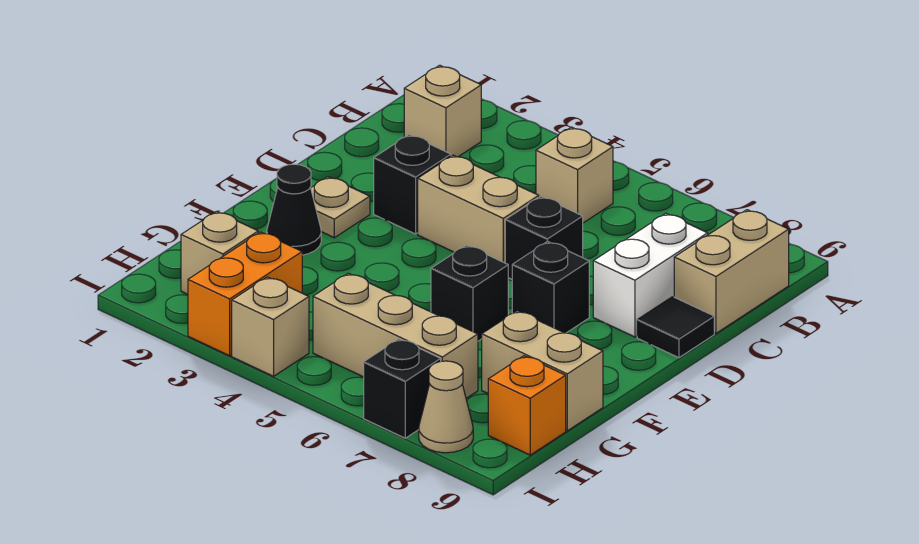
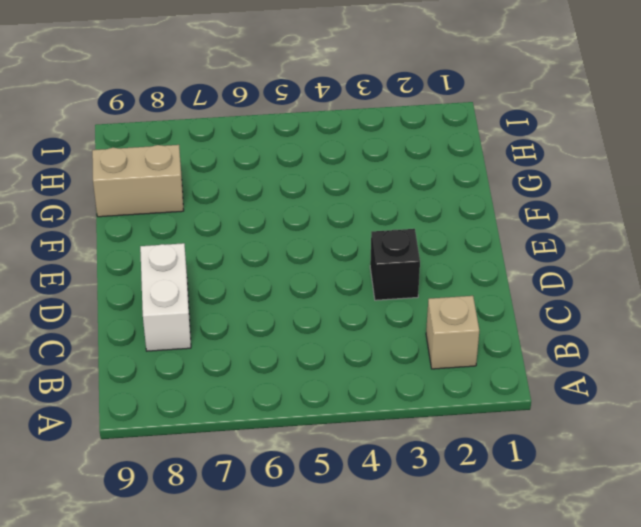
none -> tan brick B5 level 1
none -> tan brick B9:C9 level 1
none -> tan brick D4:D5 level 1

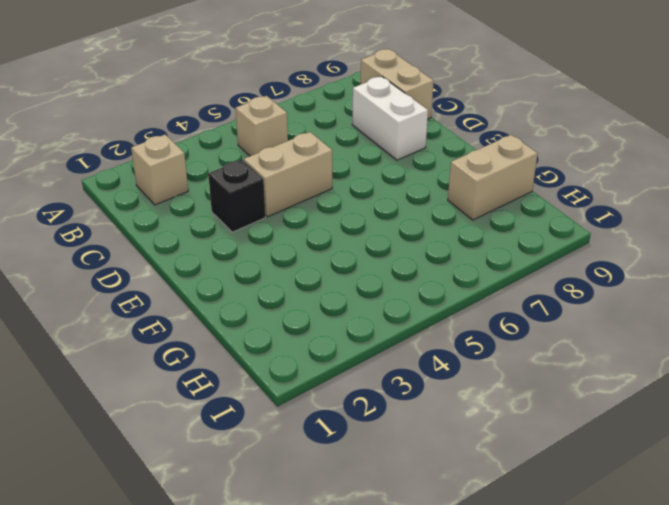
none -> black brick D6 level 1
none -> black tile D9 level 1
none -> tan plate E2 level 1

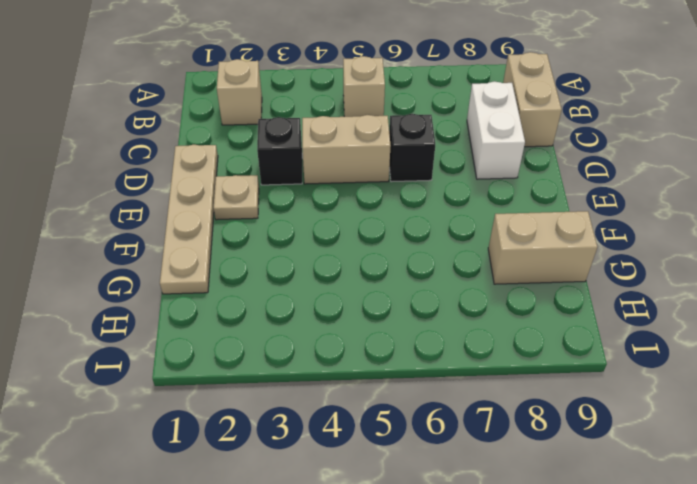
tan plate D1:G1 level 1 -> none
none -> black tile D9 level 1
none -> black brick E7 level 1
none -> black cone F2 level 1

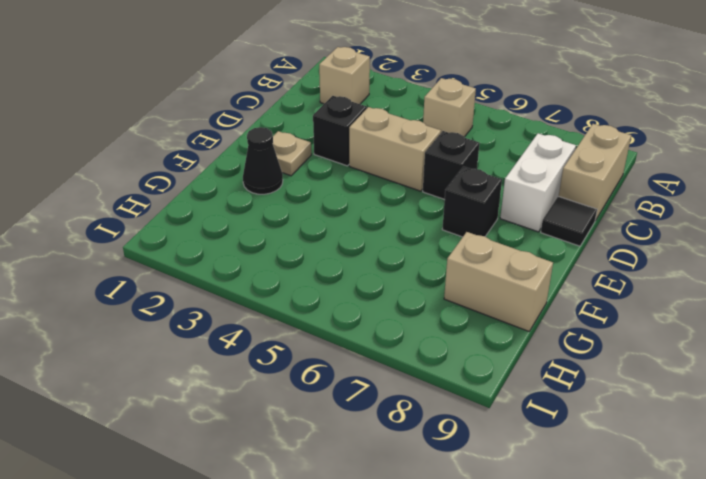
none -> black brick F6 level 1
none -> tan brick H2 level 1
none -> orange brick H3:I3 level 1

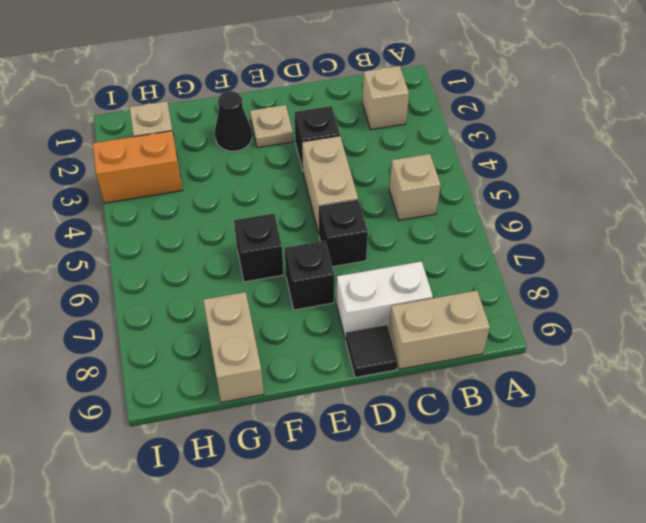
none -> tan brick H5:H7 level 1
none -> orange brick H9 level 1
none -> tan brick I4 level 1

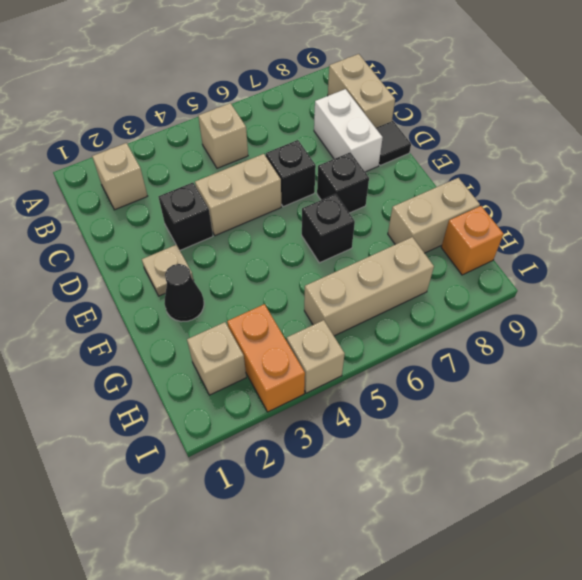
none -> black brick I7 level 1
none -> tan cone I8 level 1

